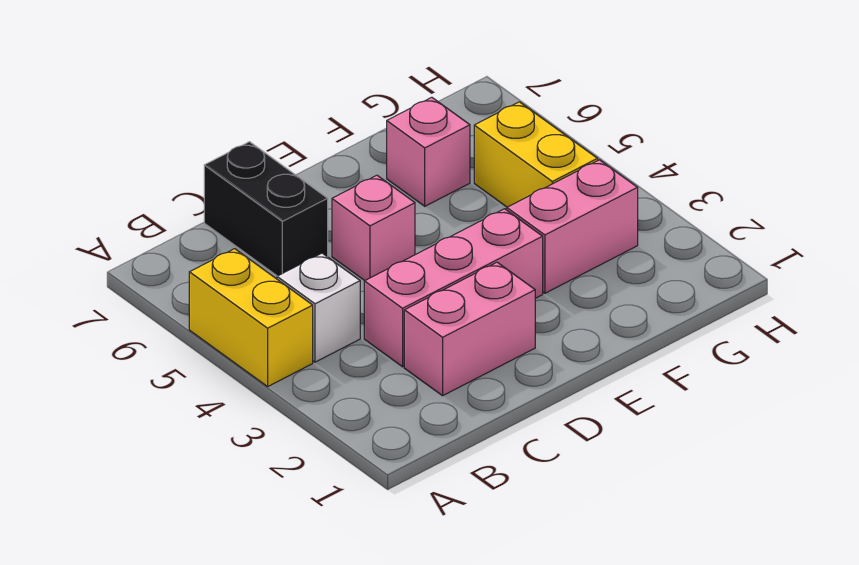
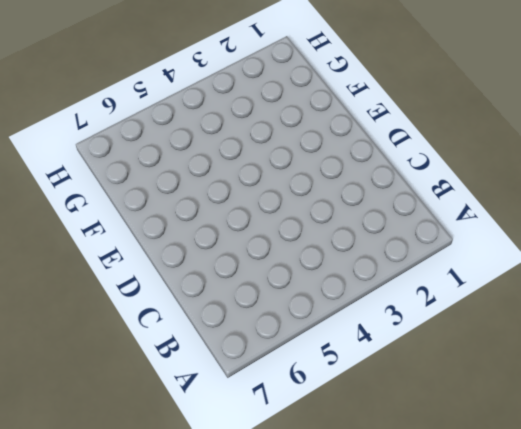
none -> yellow brick A4:A5 level 1
none -> white brick B4 level 1

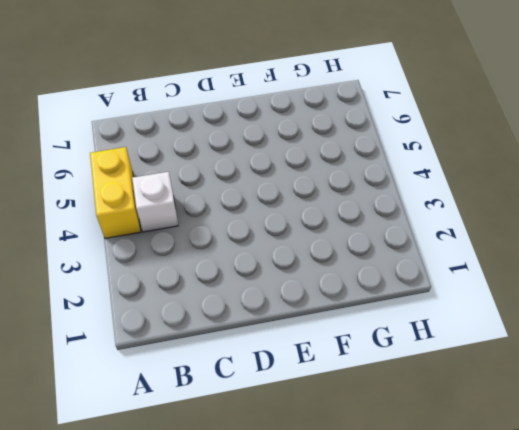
none -> pink brick C2:D2 level 1
none -> pink brick C3:E3 level 1

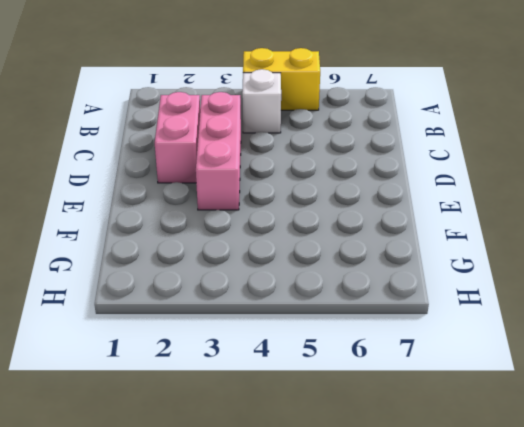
none -> black brick C6:C7 level 1
none -> pink brick D5 level 1

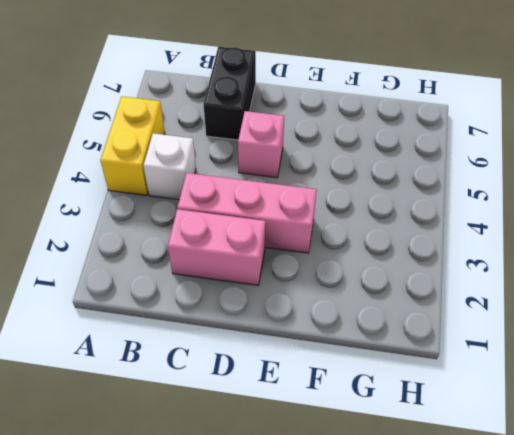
none -> pink brick F3:G3 level 1
none -> pink brick F6 level 1

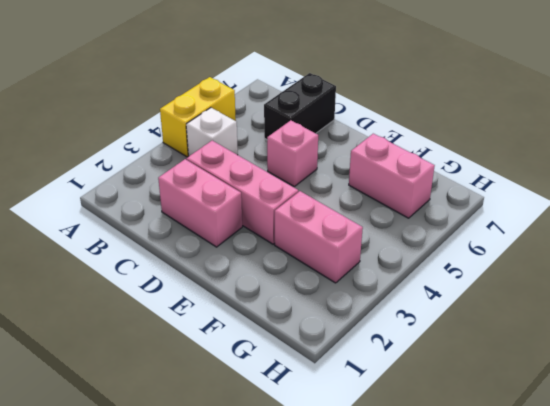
pink brick F6:G6 level 1 -> pink brick F6 level 1
none -> yellow brick G4:G5 level 1

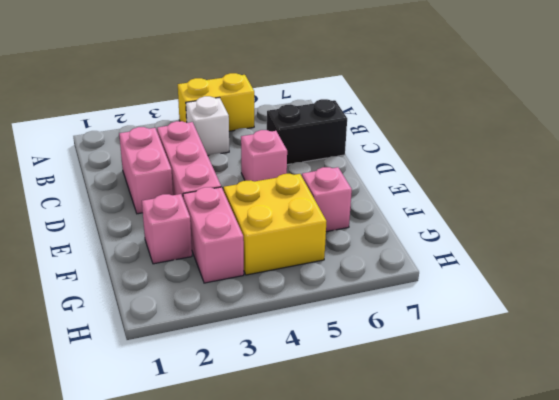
pink brick F2 level 1 -> none
yellow brick F4:G5 level 1 -> yellow brick G4:G5 level 1

